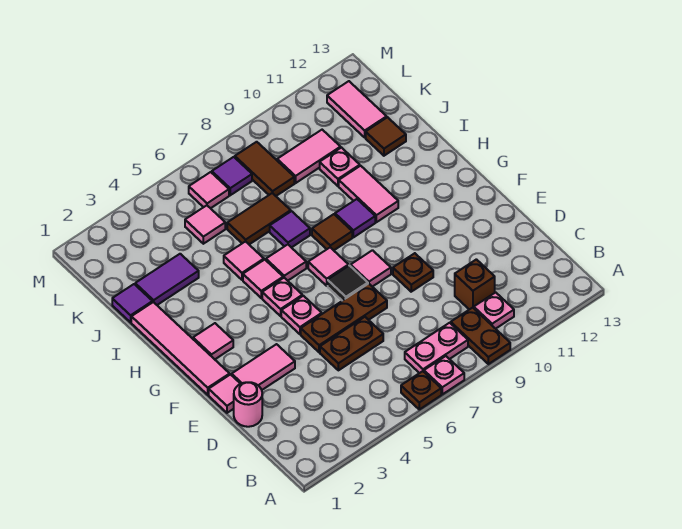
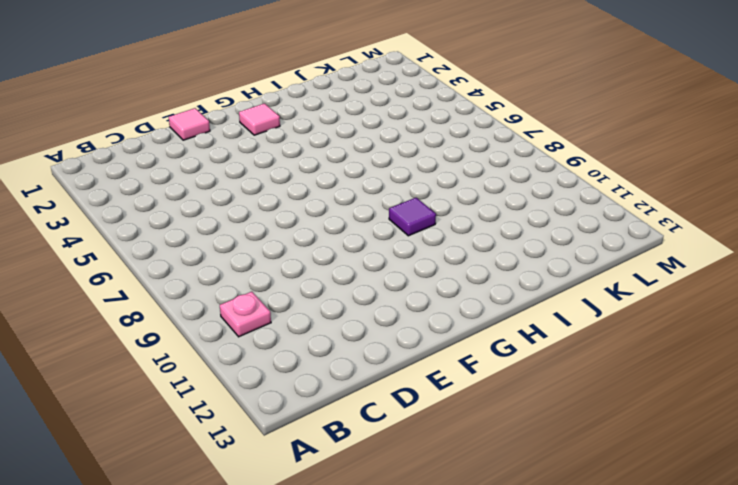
none -> brown plate A6 level 1
none -> pink plate A7 level 1
none -> brown plate A9:B9 level 1
none -> pink plate B7:B8 level 1

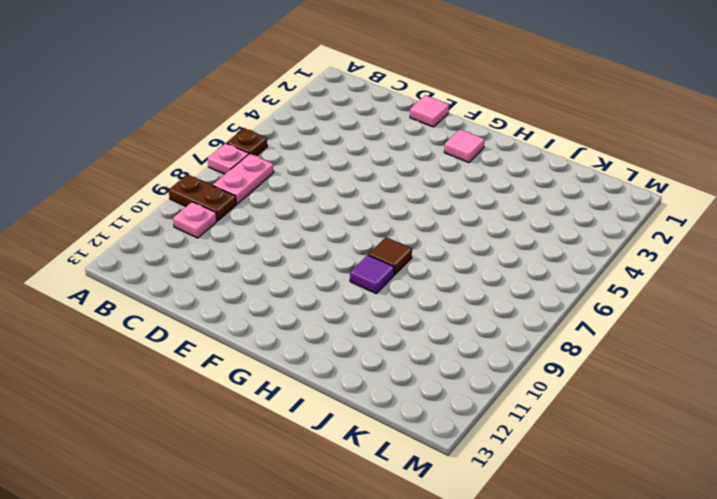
none -> brown brick C10 level 1
none -> pink round brick D1 level 1
none -> brown plate D5:D6 level 1
none -> pink tile E2:E3 level 1

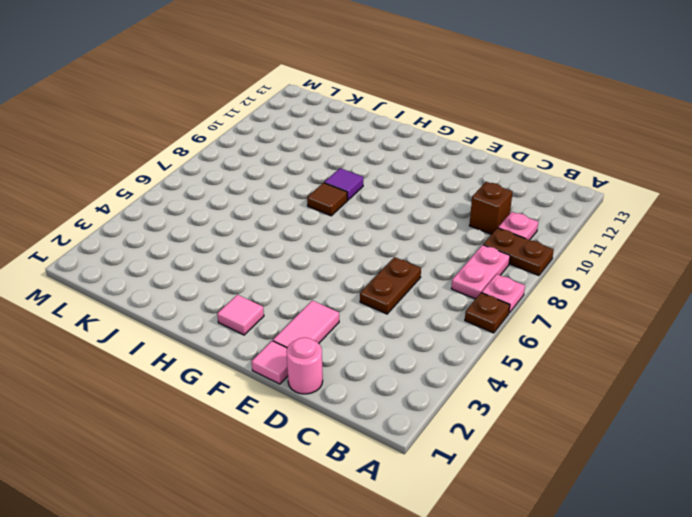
none -> brown plate E5:E7 level 1
none -> brown plate E9 level 1
none -> pink tile F1:I1 level 1
none -> pink plate F5 level 1

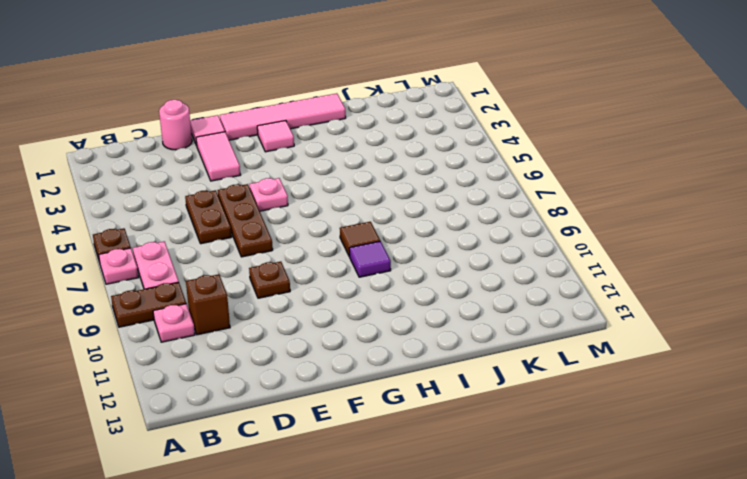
none -> black tile F7 level 1
none -> pink tile F8 level 1
none -> pink plate G5 level 1
none -> pink tile G7 level 1

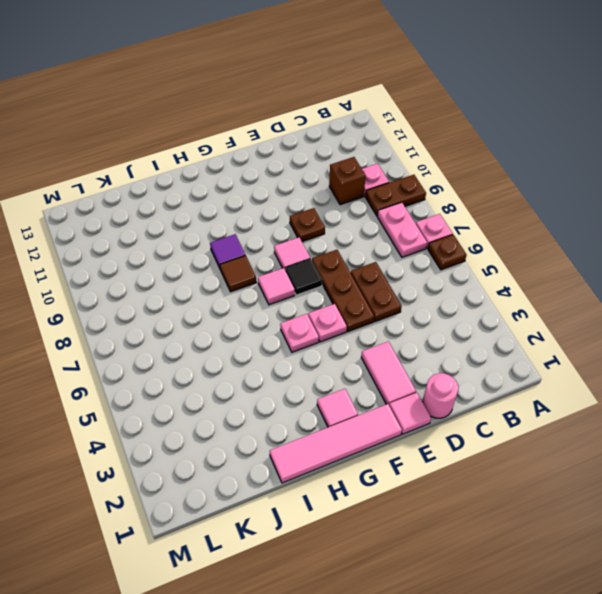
none -> pink tile H5 level 1
none -> pink tile H6 level 1
none -> pink tile H10:I10 level 1
none -> pink tile I5 level 1

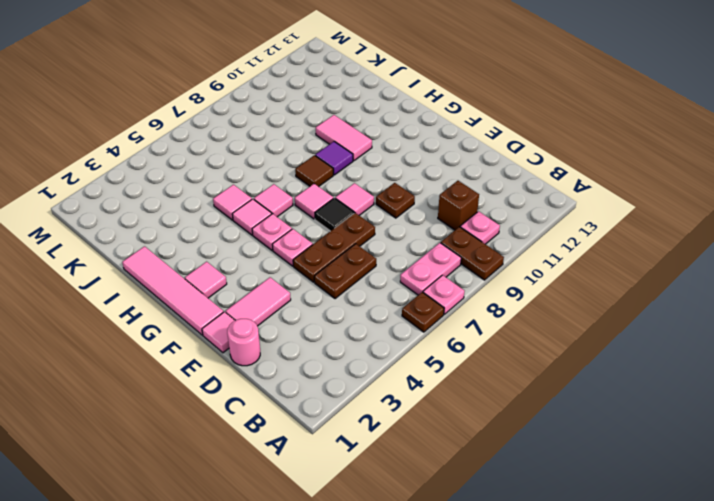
none -> purple tile I7 level 1
none -> purple tile J1 level 1
none -> purple tile J2:J3 level 1
none -> brown tile J6:J7 level 1

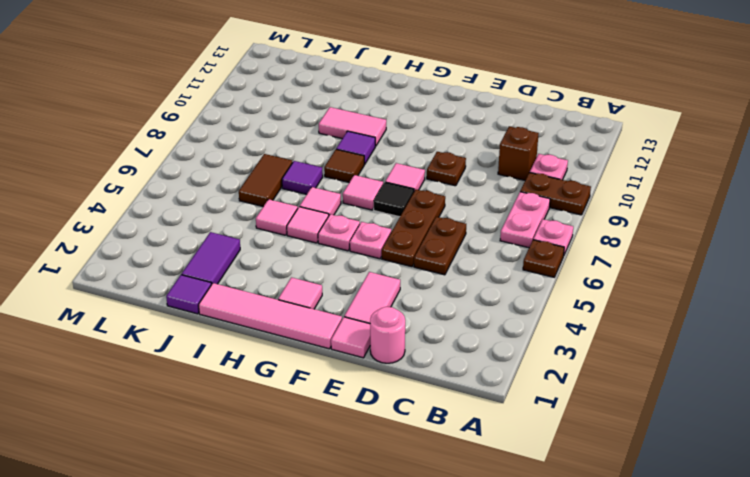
none -> pink plate J10 level 1
none -> brown tile J12 level 1
none -> pink tile K5 level 1
none -> brown tile K8:L8 level 1

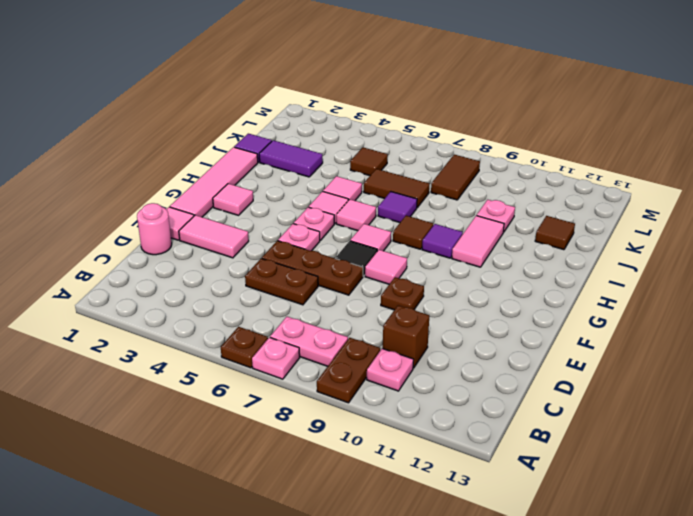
brown tile K5 level 1 -> pink tile K5 level 1
none -> pink tile K9:K10 level 1
none -> pink tile K12:L12 level 1
none -> pink tile L6 level 1
none -> purple tile L7 level 1

